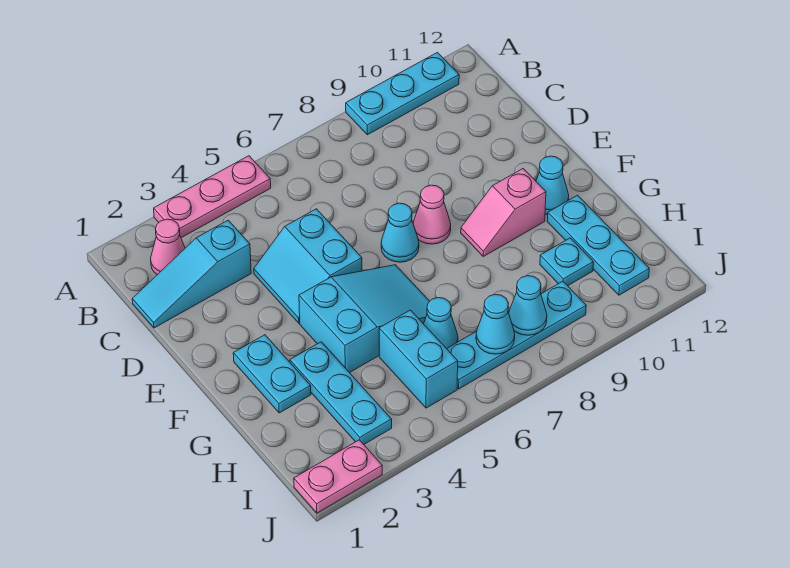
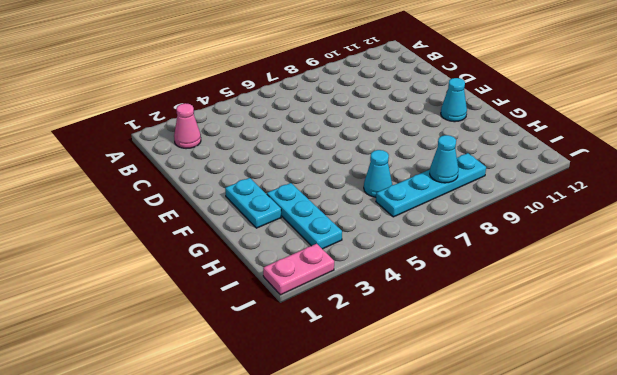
none -> pink plate A3:A5 level 1
none -> cyan plate A9:A11 level 1
none -> cyan slope C1:C3 level 1 top 3

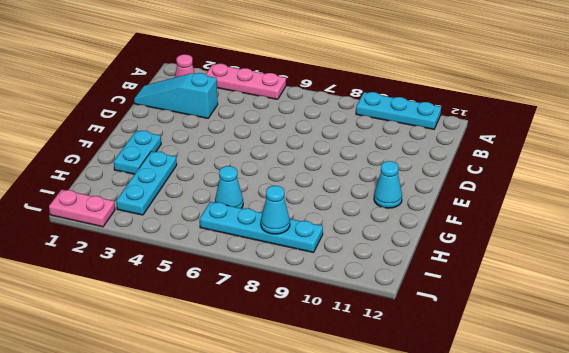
none -> cyan slope D4:E5 level 1 top 5
none -> cyan cone E7 level 1
none -> pink cone E8 level 1

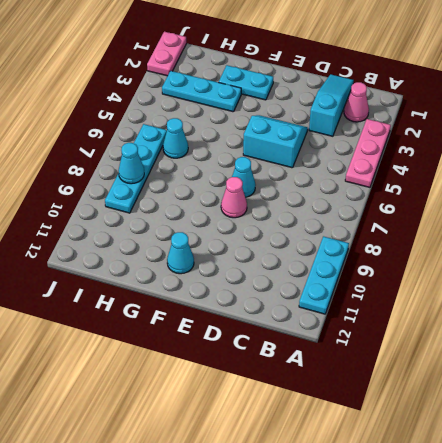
none -> cyan slope F4:G6 level 1 top 4
none -> pink slope F9:F10 level 1 top 10
none -> cyan plate G11:I11 level 1

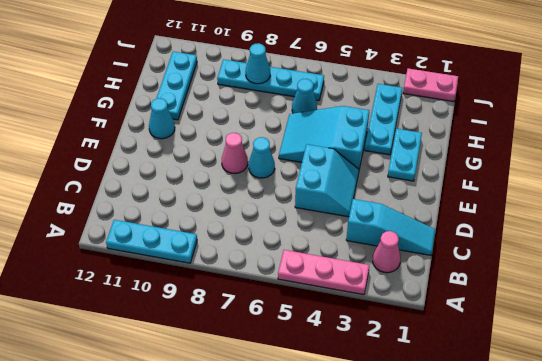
none -> pink slope F9:F10 level 1 top 10
none -> cyan brick H5:I5 level 1
none -> cyan plate H10 level 1

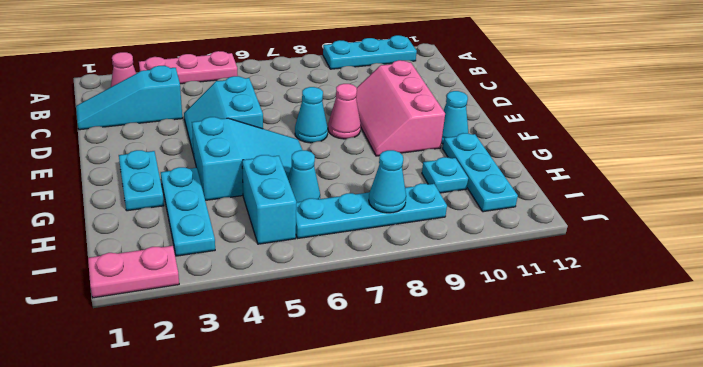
pink slope D9:F10 level 1 top 10 -> pink slope F9:F10 level 1 top 10
none -> cyan cone I7 level 2

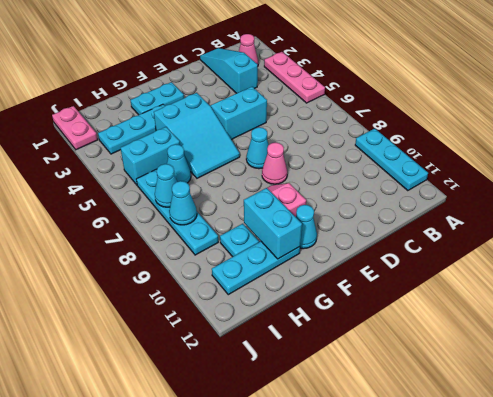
cyan brick G10:G11 level 2 -> none

